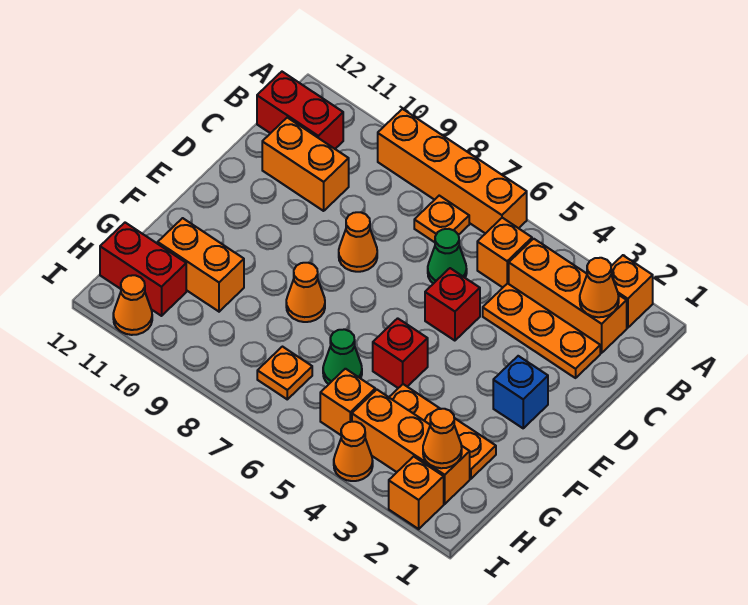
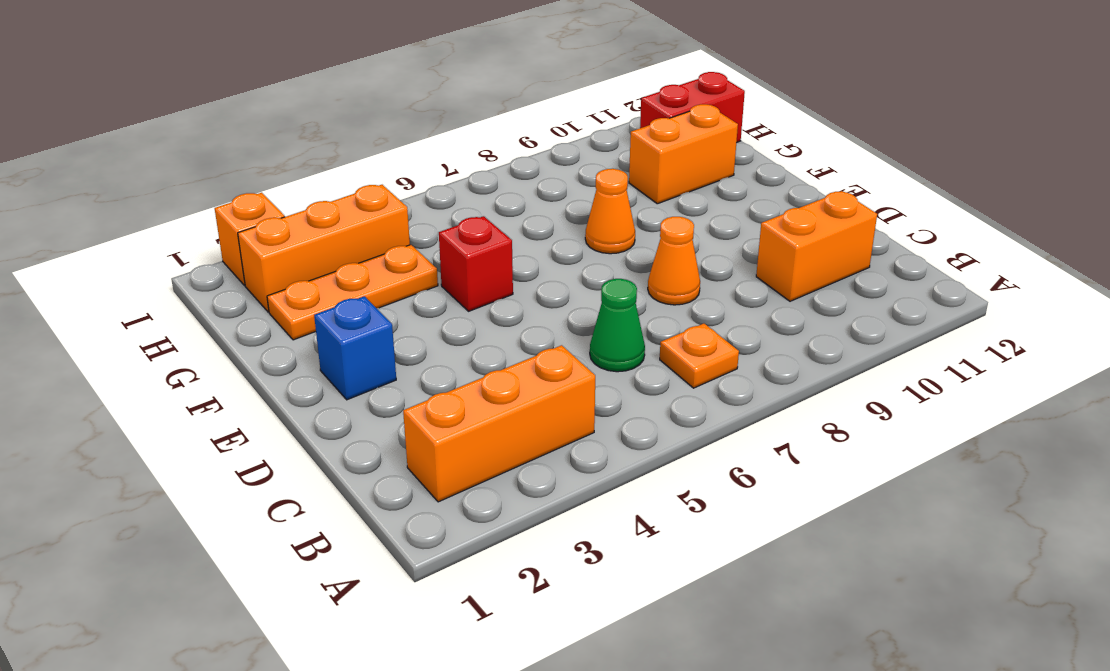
none -> orange brick A2 level 1
none -> orange brick A6:A9 level 1
none -> orange brick B5 level 1

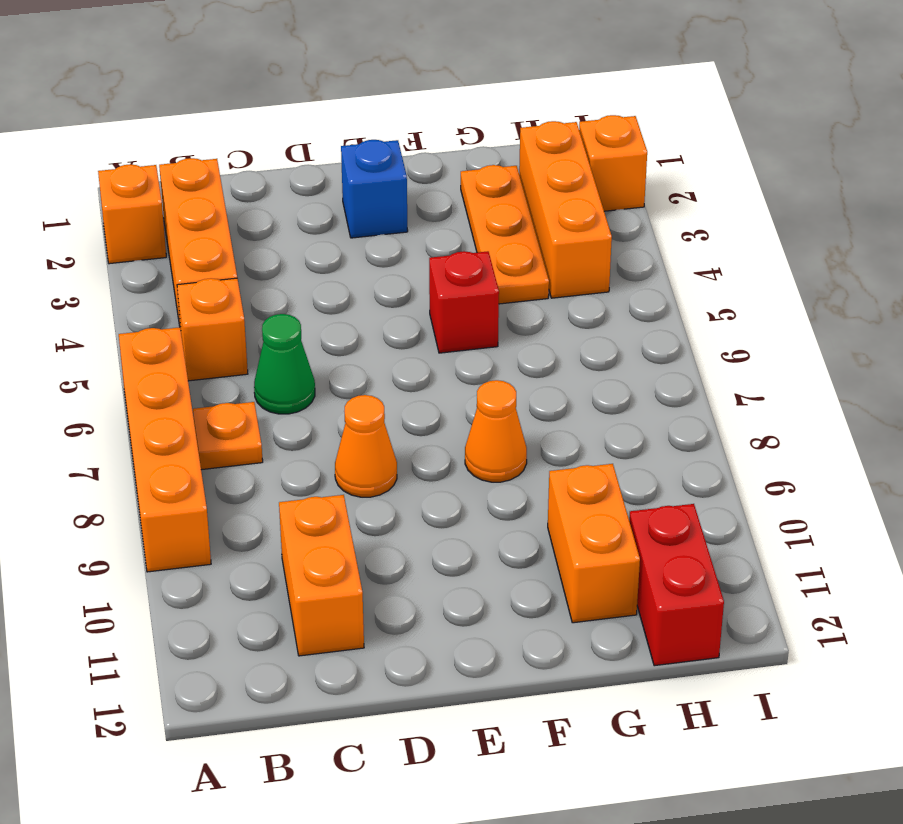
none -> red brick B11:B12 level 1
none -> orange plate C2:C4 level 1
none -> red brick D5 level 1

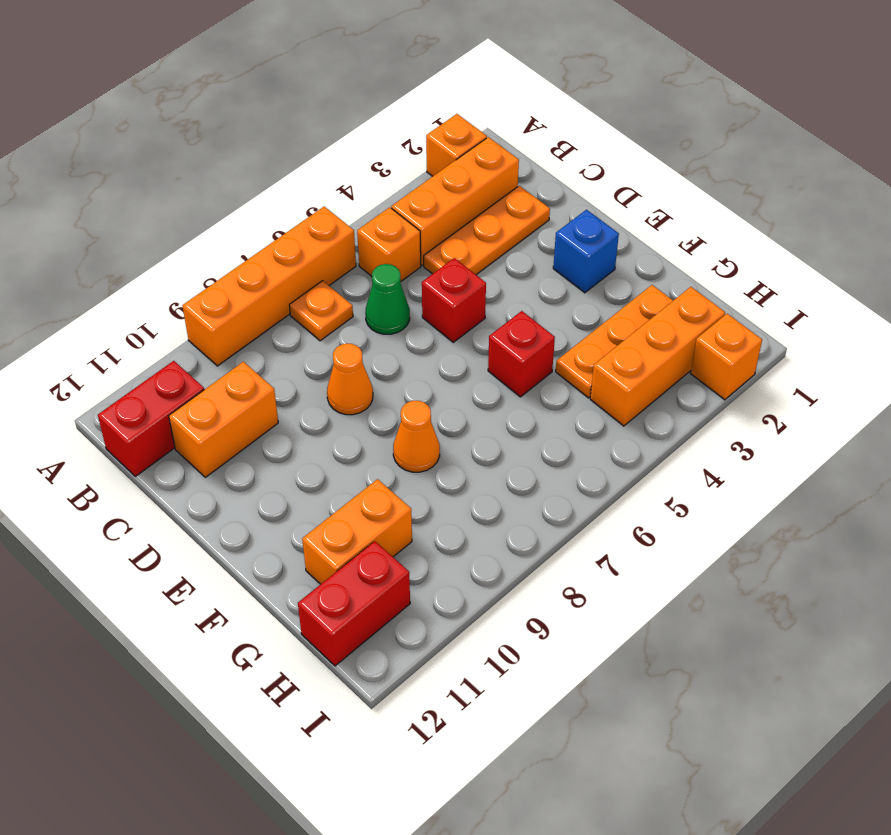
none -> green cone G6 level 1
none -> orange brick H5 level 1
none -> orange plate H7 level 1

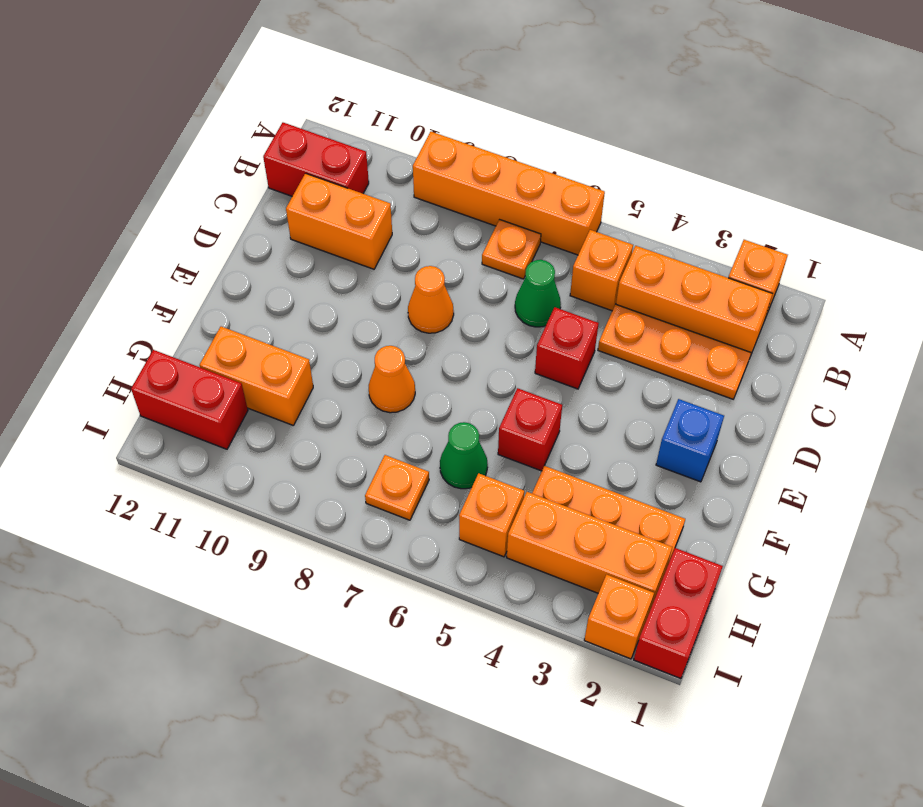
red brick H1:I1 level 1 -> none
none -> orange cone I4 level 1
none -> orange cone I11 level 1
none -> orange cone B2 level 2

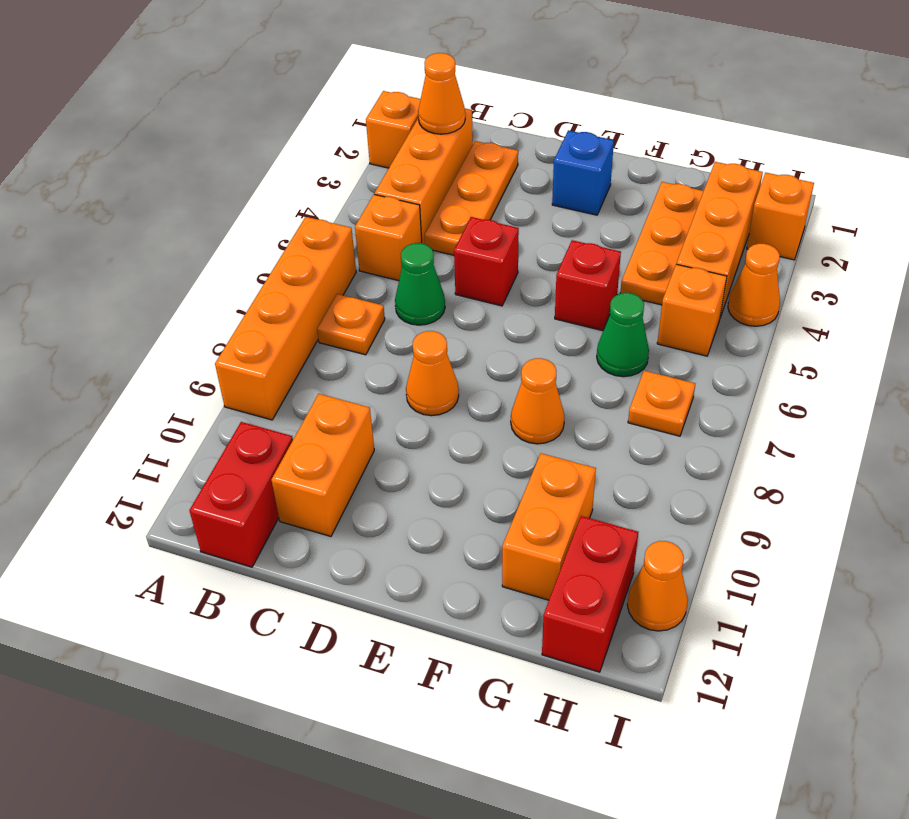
none -> orange cone H2 level 2

